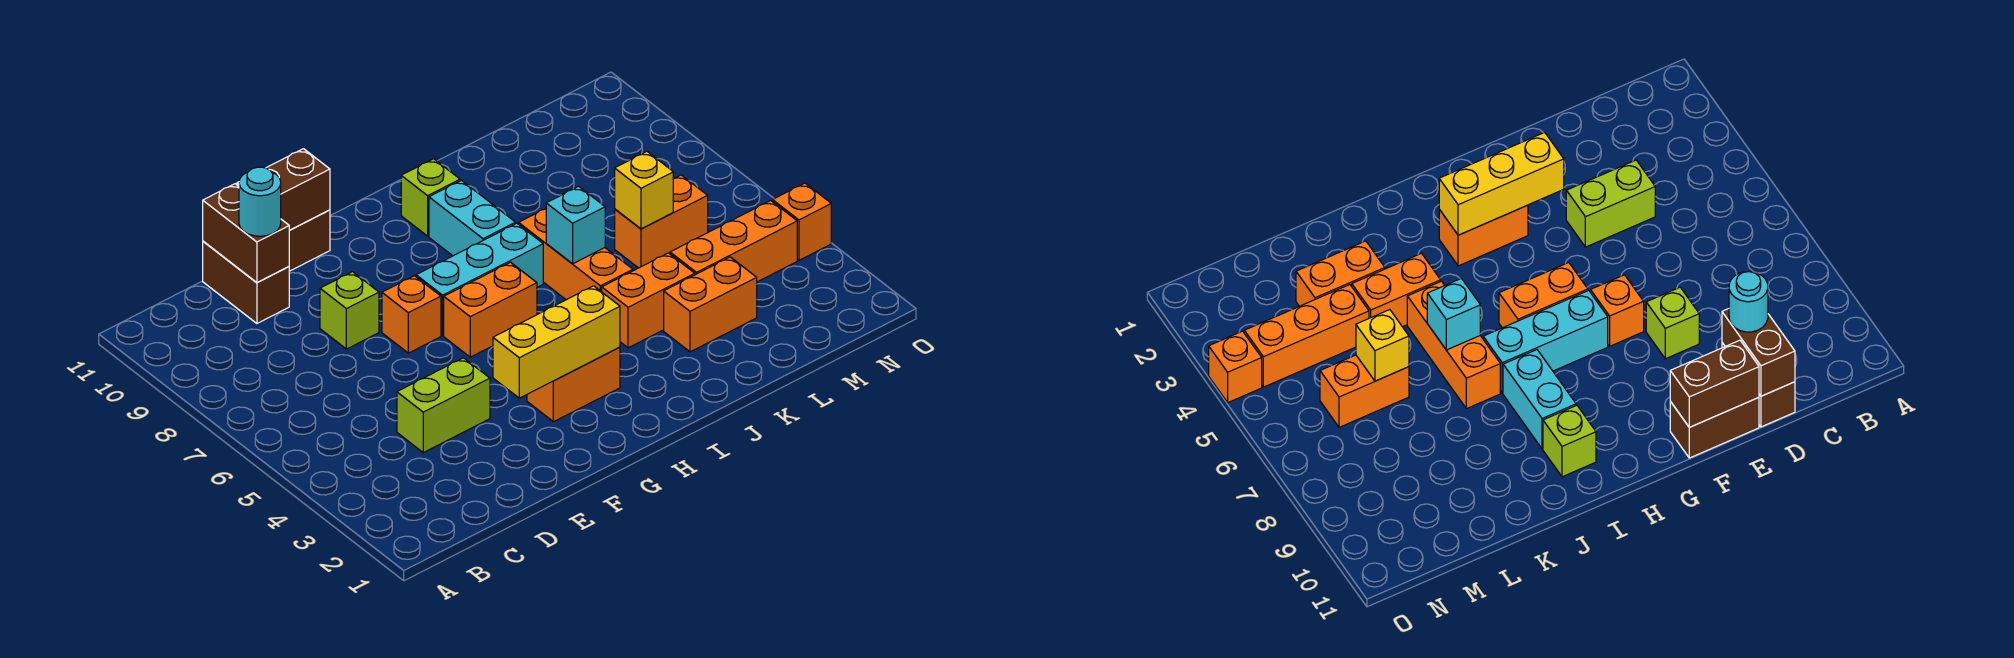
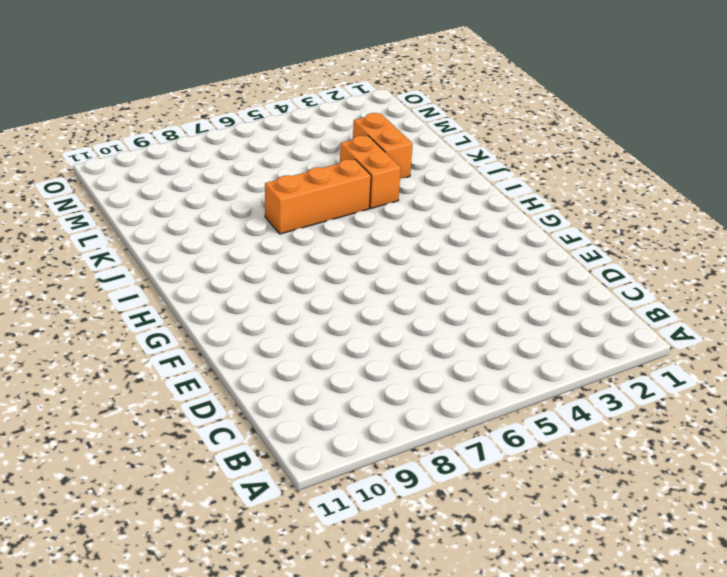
none -> lime brick D4:E4 level 1
none -> brown brick D10:D11 level 1
none -> lime brick E8 level 1

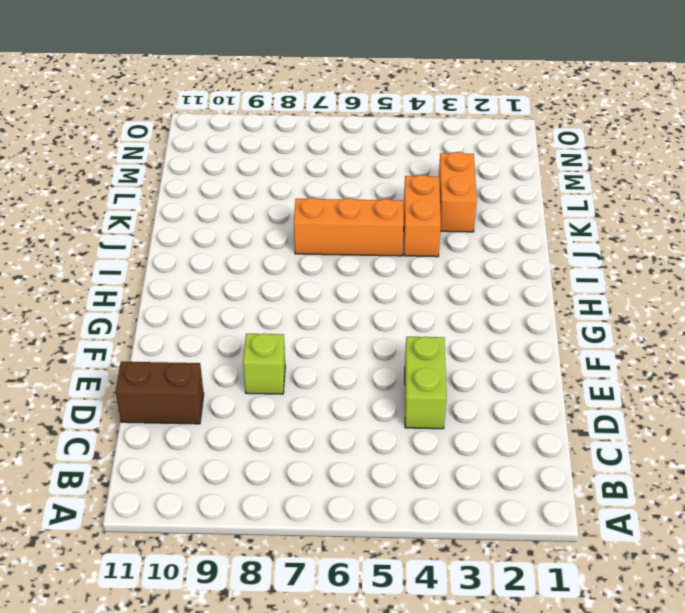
none -> brown brick E11:F11 level 1
none -> orange brick F7 level 1
none -> orange brick G3:H3 level 1

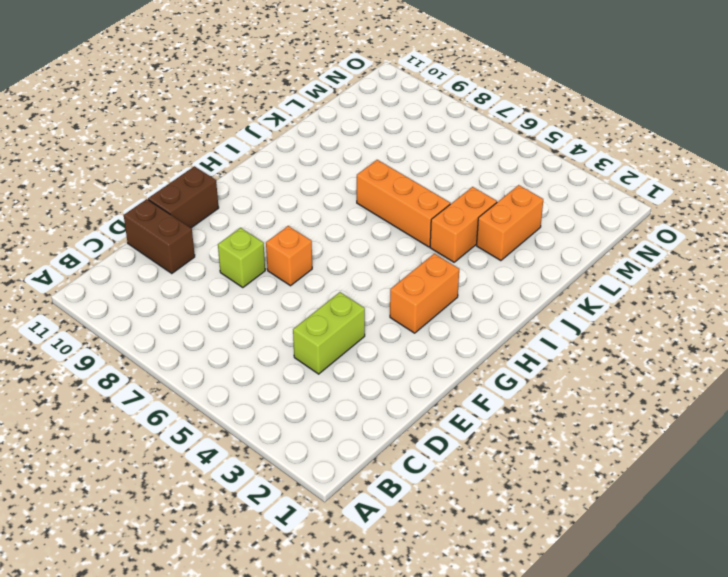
none -> orange brick G6:H6 level 1
none -> cyan brick G7:I7 level 1
none -> cyan brick I8:I9 level 1

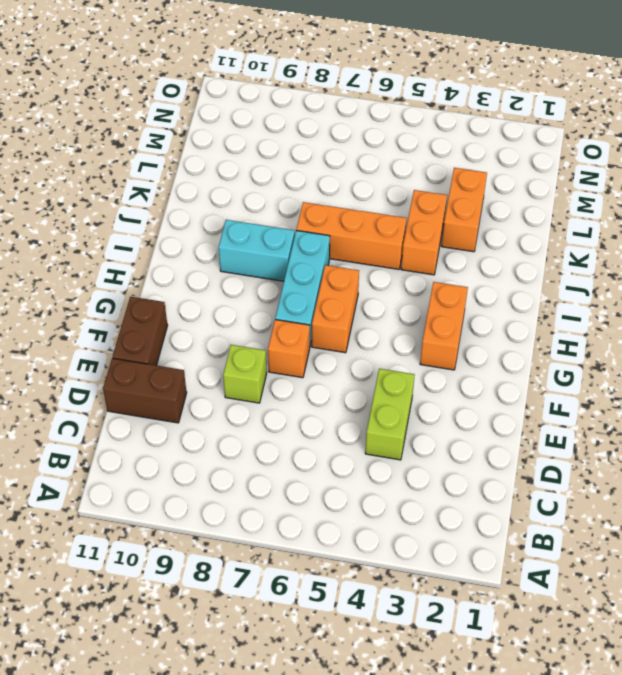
none -> lime brick I10 level 1
none -> orange brick L4:N4 level 1
none -> orange brick L6:M6 level 1

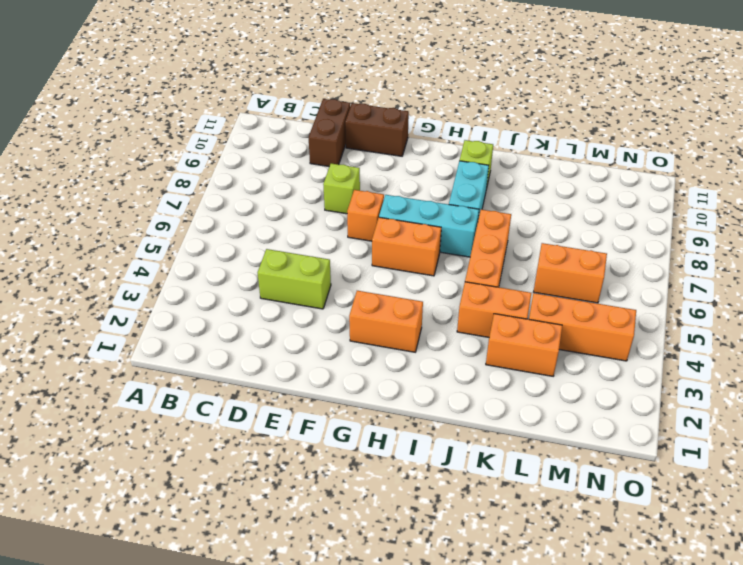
none -> orange brick O4 level 1
none -> brown brick D10:D11 level 2
none -> brown brick E11:F11 level 2

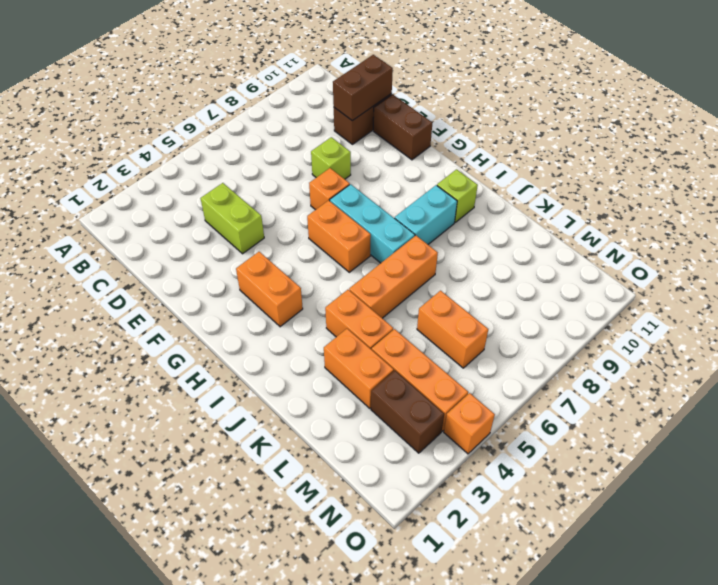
brown brick M3:N3 level 1 -> brown brick E11:F11 level 2
none -> yellow brick F3:H3 level 2
none -> cyan brick J6 level 2
none -> yellow brick L6 level 2

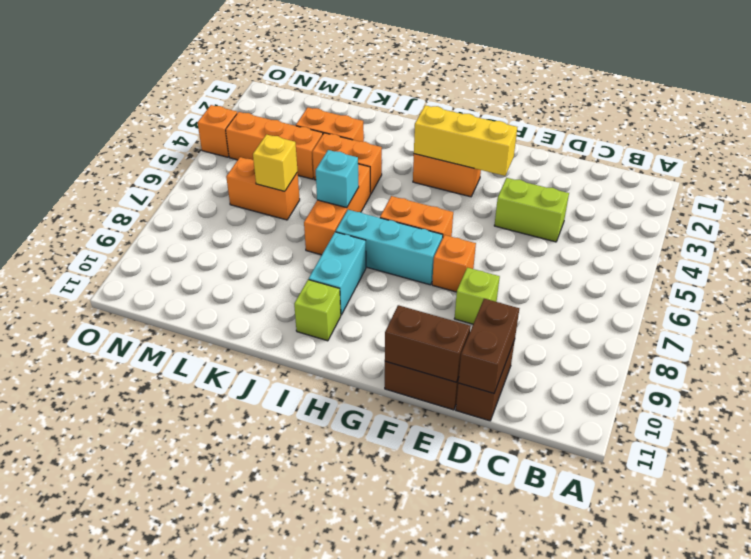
none -> cyan round brick D10 level 3

